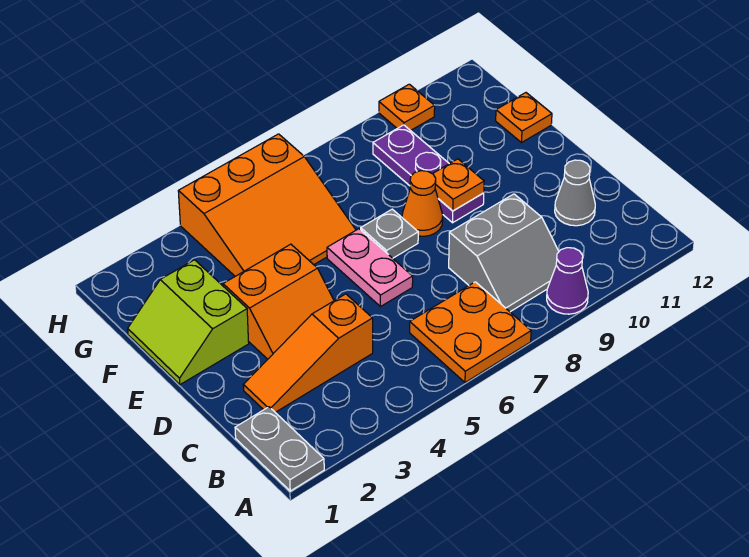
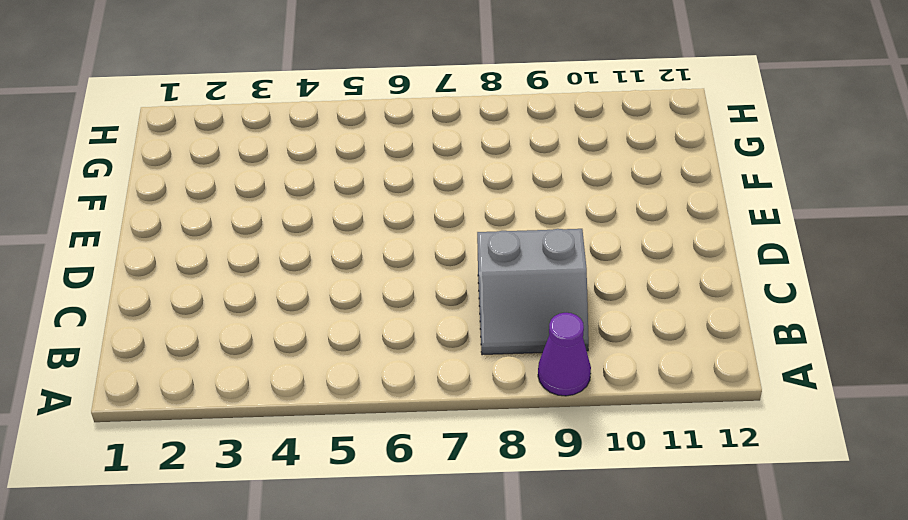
none -> grey plate A1:B1 level 1
none -> orange plate A6:B7 level 1
none -> orange slope C2:C4 level 1 top 4

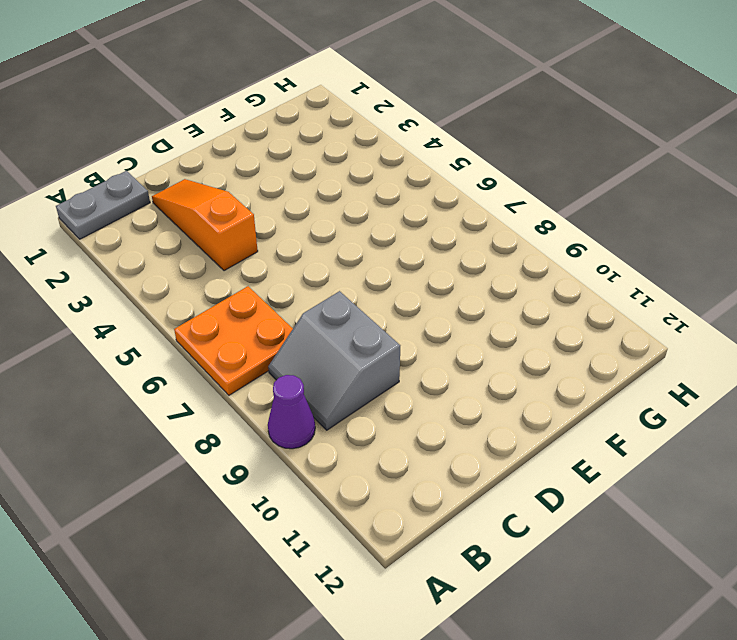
none -> grey cone C11 level 1
none -> orange slope D3:E4 level 1 top E
none -> pink plate D6:E6 level 1

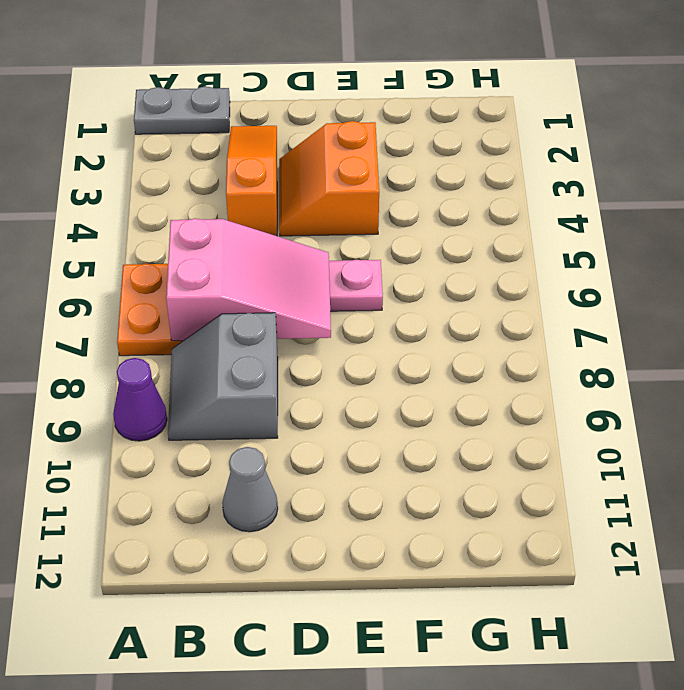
pink slope B6:D7 level 2 top B -> none
none -> lime slope E1:F2 level 1 top 2
none -> grey plate E7 level 1
none -> orange cone E8 level 1

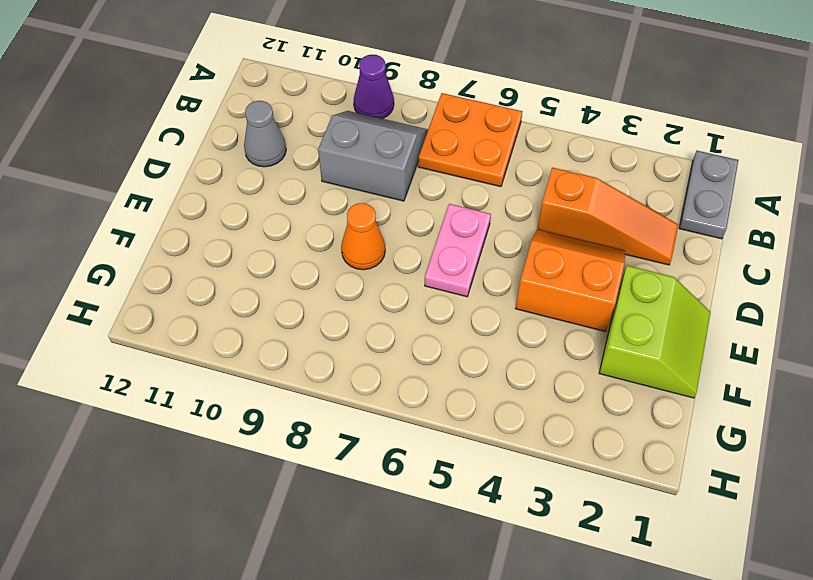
none -> grey plate E7 level 1
none -> purple plate E9:G9 level 1
none -> orange slope F4:H6 level 1 top H

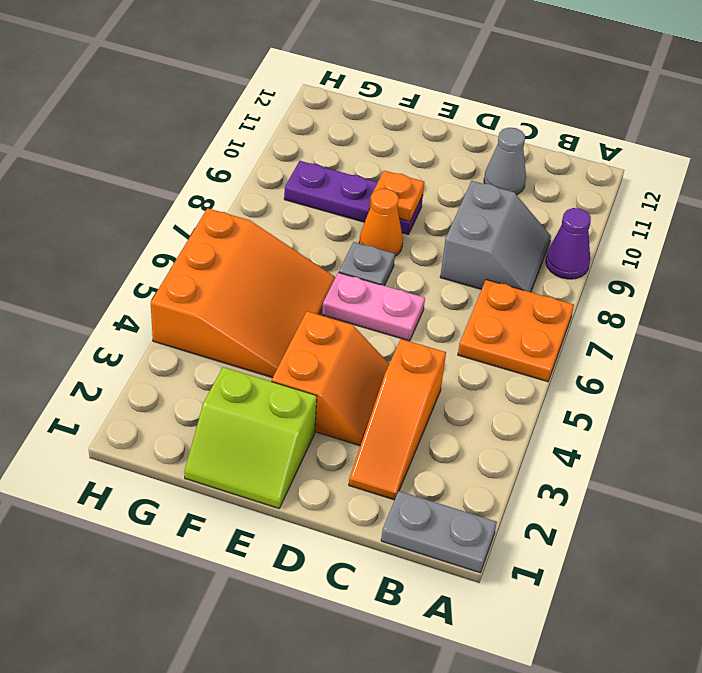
none -> orange plate F12 level 1
none -> orange plate H10 level 1

